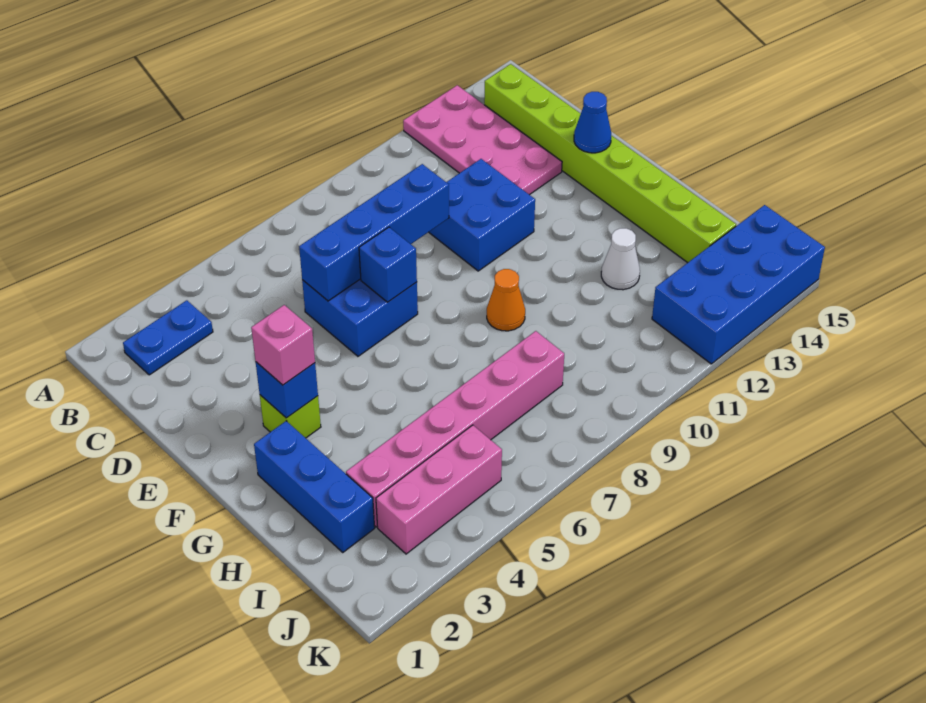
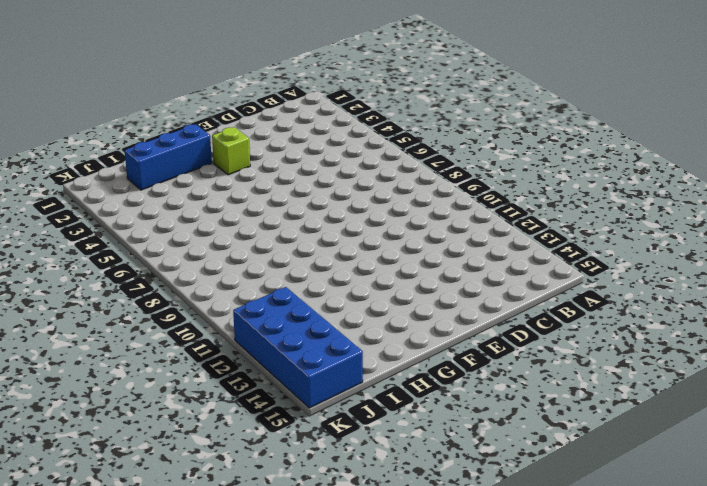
none -> pink plate A12:D13 level 1
none -> blue plate B2:B3 level 1
none -> lime brick B14:I14 level 1

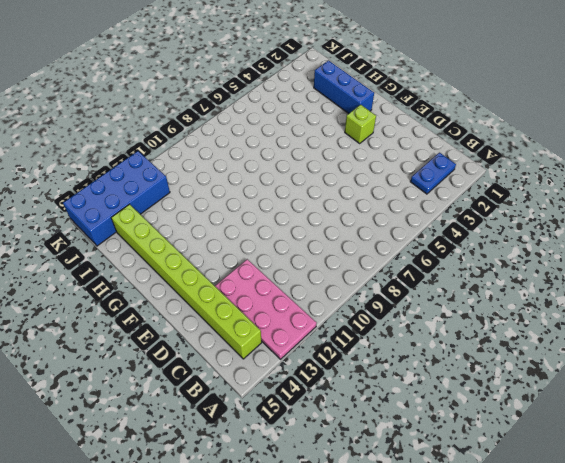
none -> blue brick D6:E7 level 1
none -> blue brick D10:E11 level 1
none -> orange cone G9 level 1

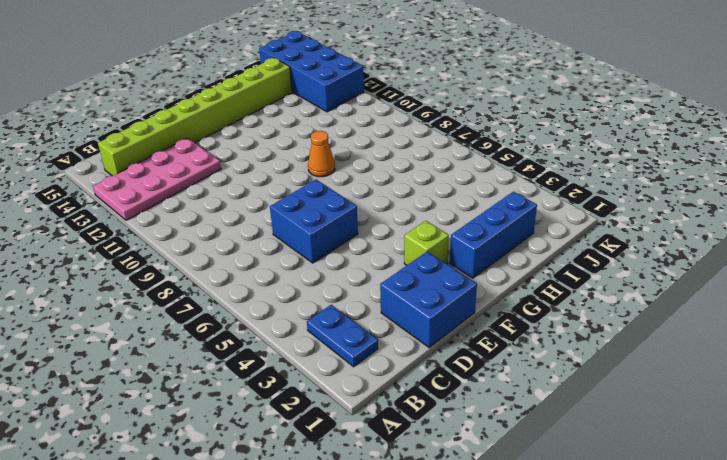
blue brick D1:E2 level 1 -> blue brick D10:E11 level 1
none -> white cone H12 level 1
none -> pink brick I3:I8 level 1
none -> pink brick J3:J5 level 1

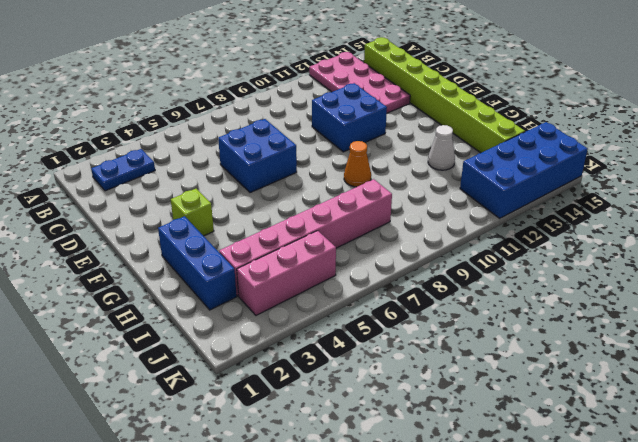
none -> blue brick D6:D9 level 2
none -> blue brick E7 level 2
none -> blue cone E14 level 2

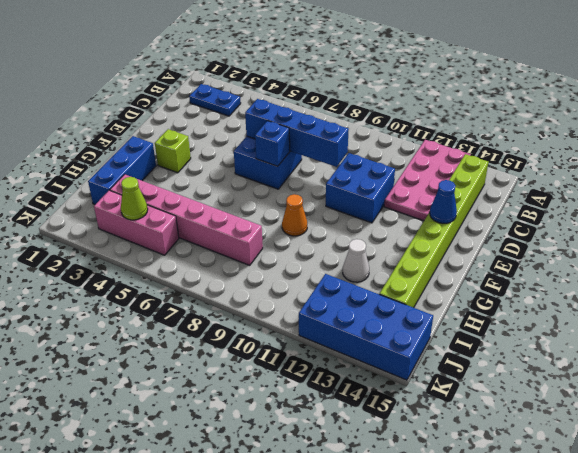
lime cone J4 level 2 -> none
none -> blue brick F3 level 2
none -> pink brick F3 level 3

